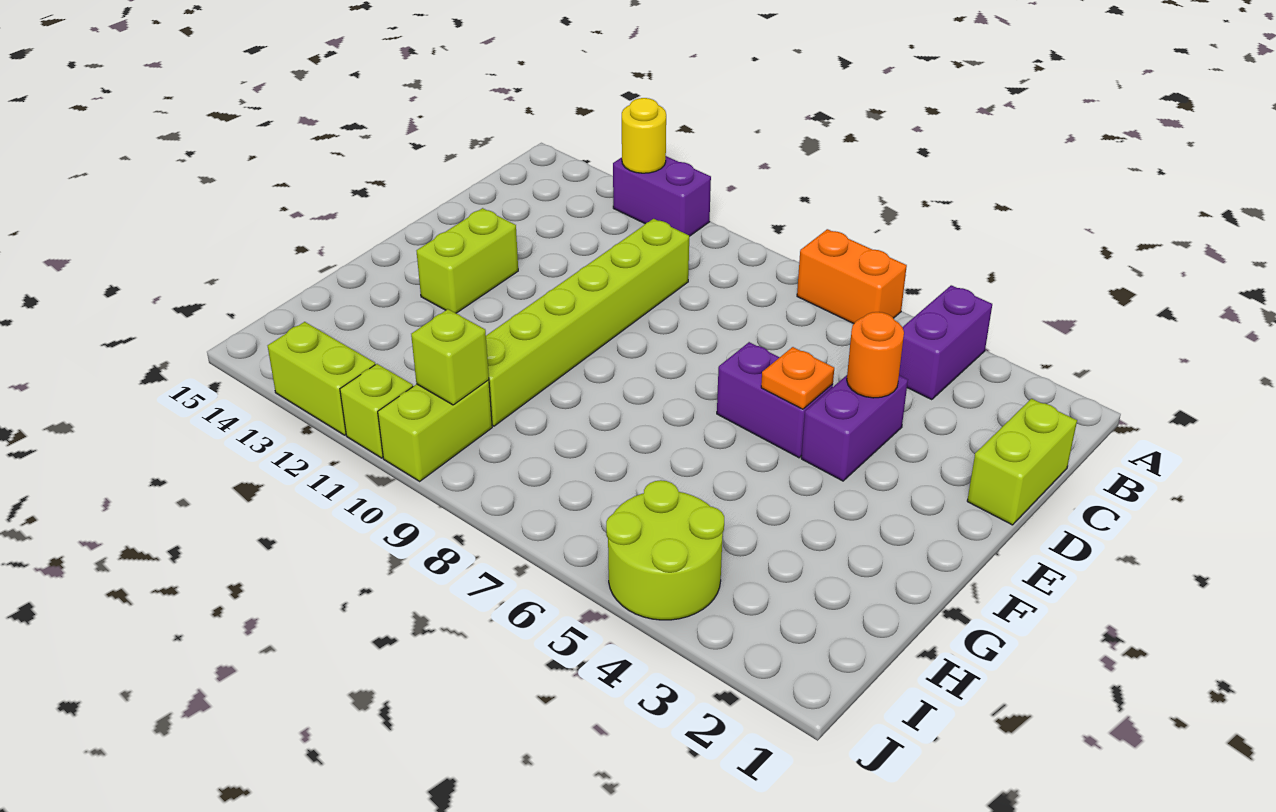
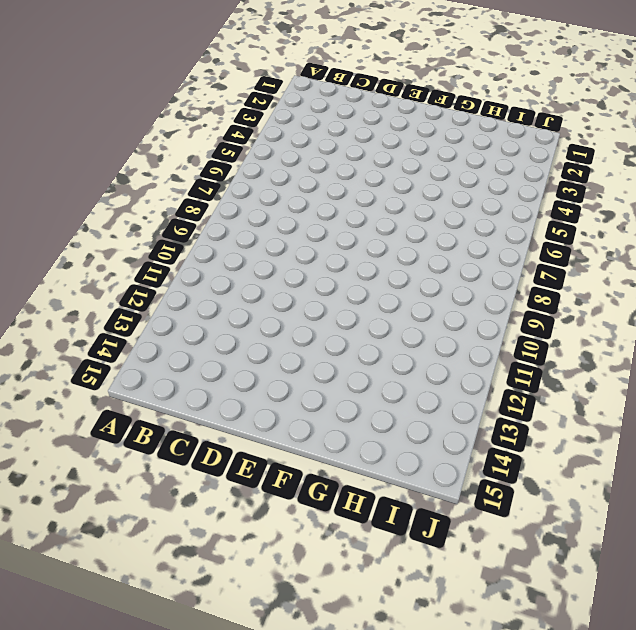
none -> purple brick A4:B4 level 1
none -> orange brick A6:A7 level 1
none -> purple brick A11:A12 level 1

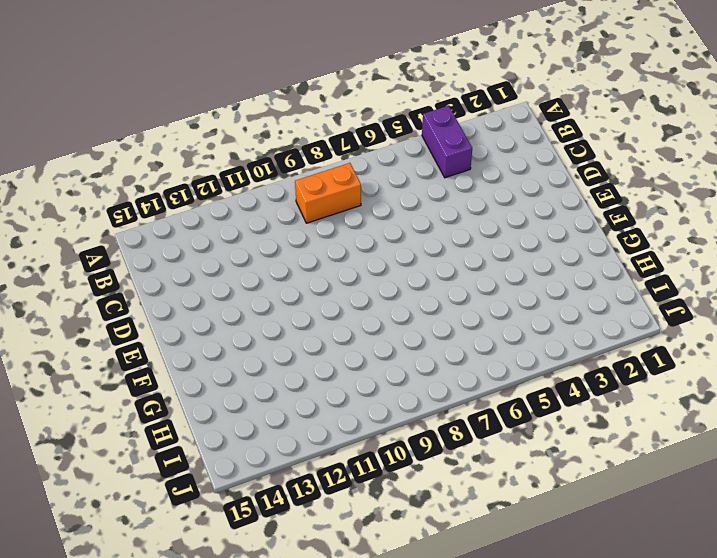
orange brick B8:B9 level 1 -> orange brick A6:A7 level 1
none -> purple brick A11:A12 level 1
none -> lime brick C1:D1 level 1
none -> lime brick C10:H10 level 1

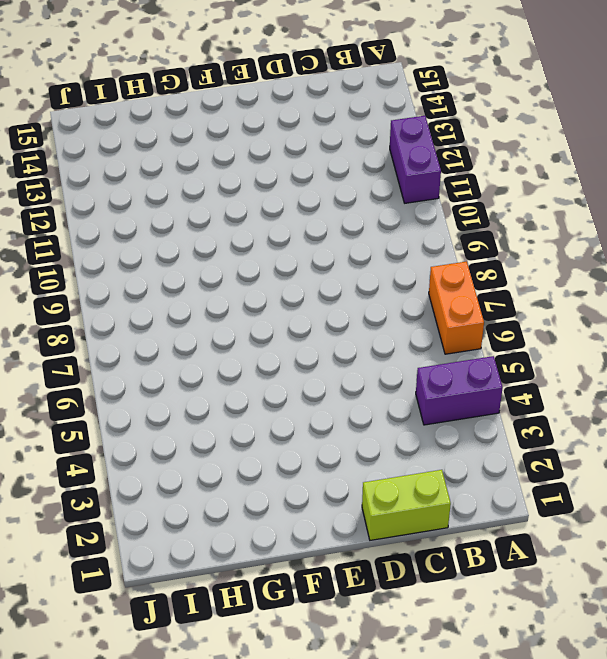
none -> lime brick C10:H10 level 1
none -> purple brick D4:E4 level 1
none -> purple brick E5:E6 level 1

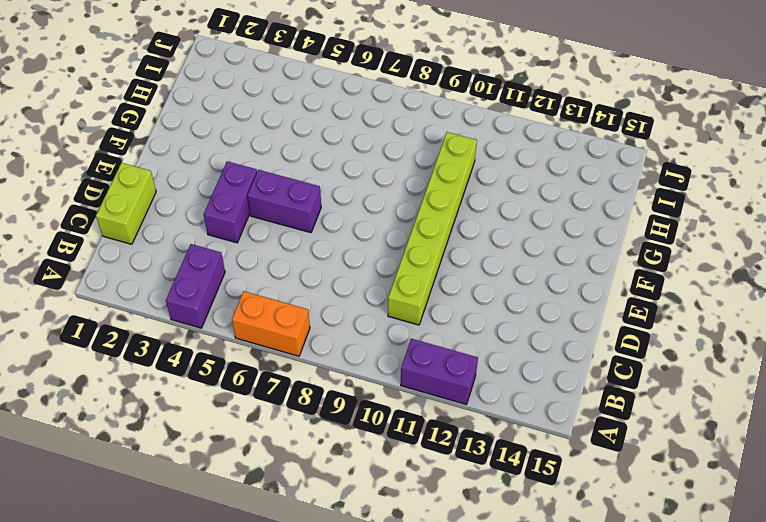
none -> lime brick E13:F13 level 1
none -> lime round brick I4:J5 level 1
none -> lime brick I10:J10 level 1

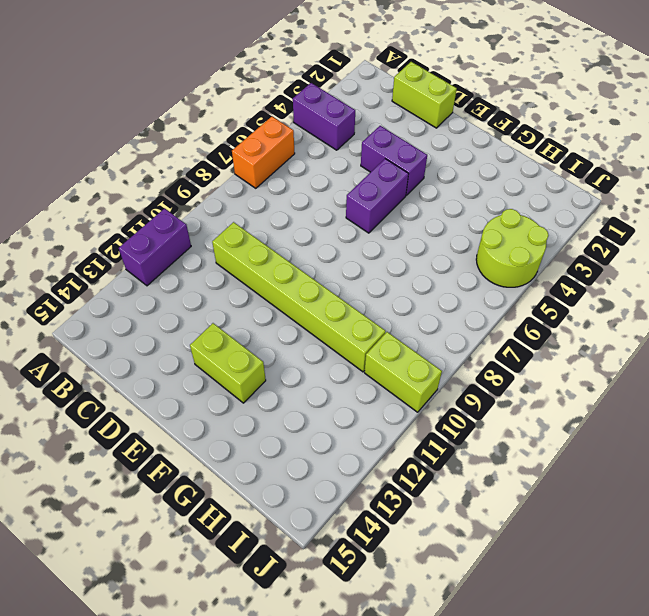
none -> lime brick J11 level 1
none -> lime brick J12:J13 level 1
none -> yellow round brick A12 level 2

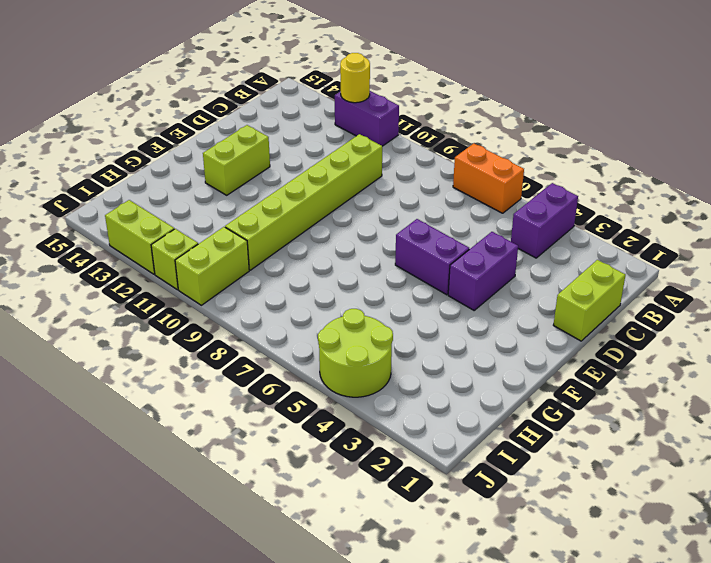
none -> orange round brick D4 level 2
none -> orange plate E5 level 2
none -> lime brick I10 level 2

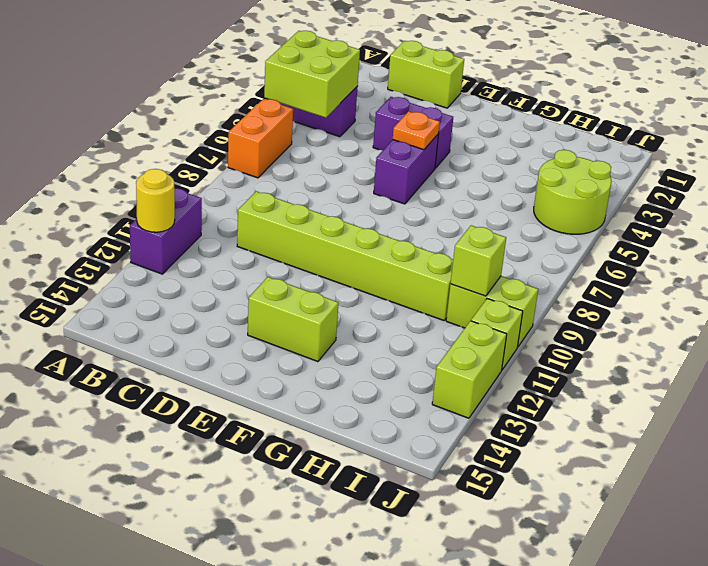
lime brick A4:B5 level 2 -> none
none -> orange round brick D4 level 2

